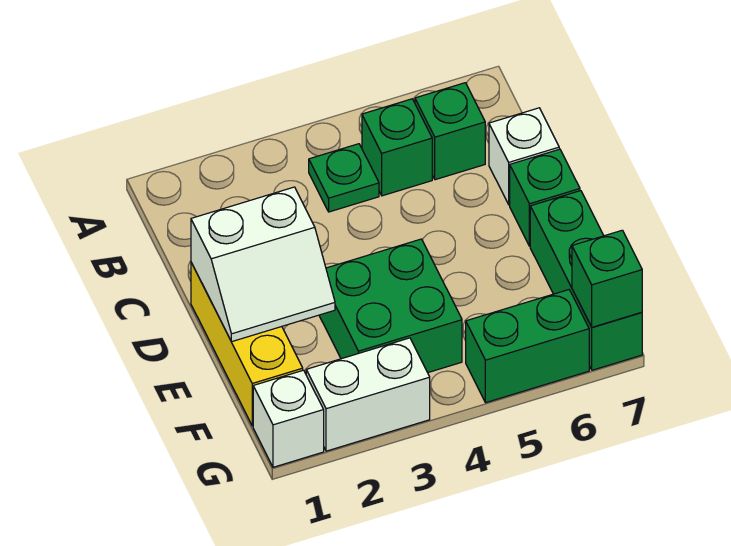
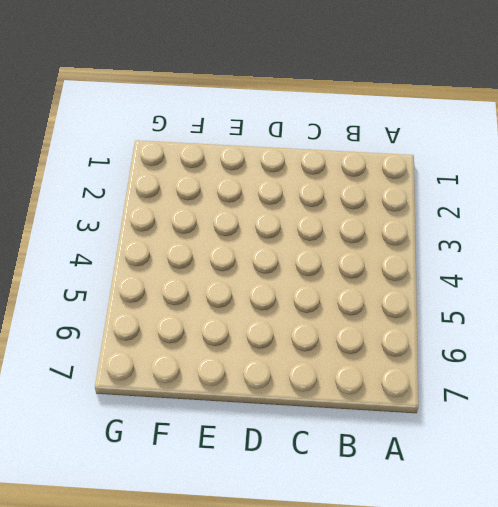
none -> green plate B4 level 1
none -> green brick B5 level 1
none -> green brick B6 level 1

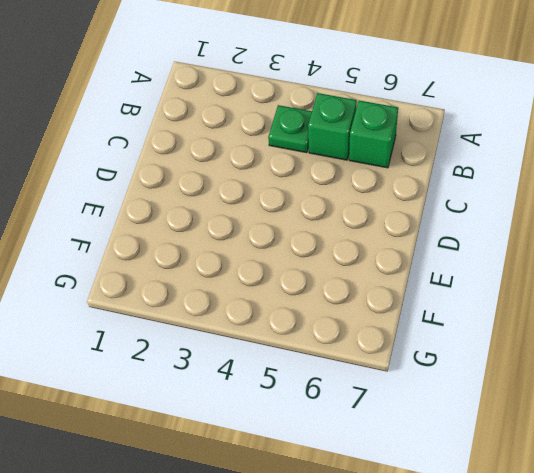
none -> white brick C7 level 1
none -> yellow brick D1:F1 level 1
none -> green brick D7 level 1

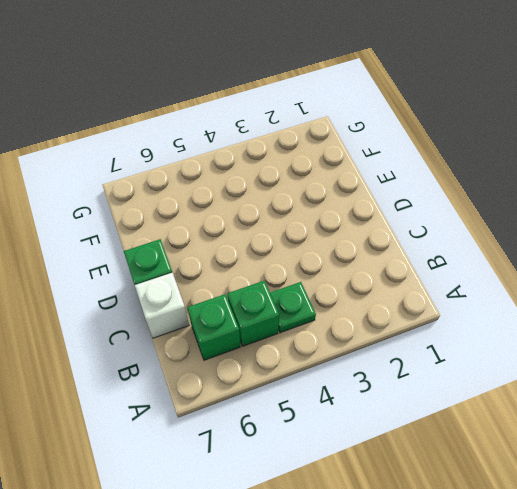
none -> yellow brick D1:F1 level 1
none -> green brick E3:F4 level 1
none -> green brick E7:G7 level 1

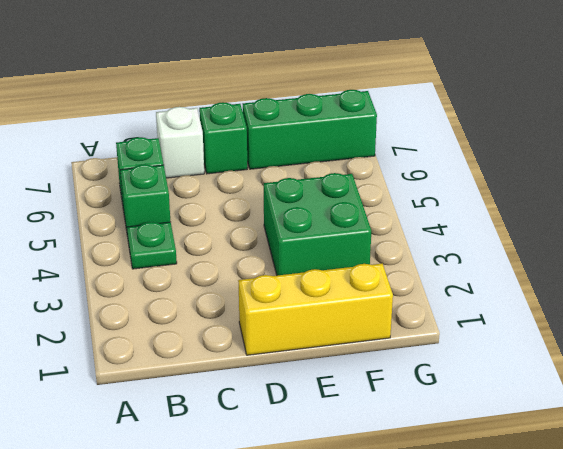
none -> white brick G1 level 1
none -> white brick G2:G3 level 1
none -> green brick G5:G6 level 1

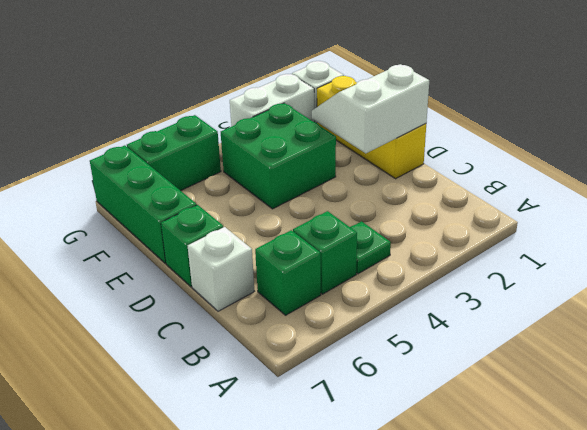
none -> green brick G7 level 2

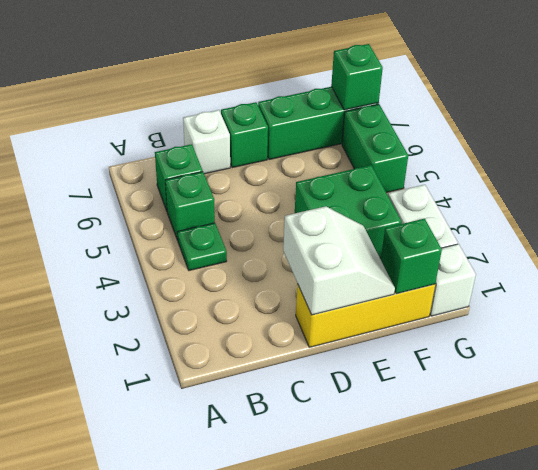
green brick F1 level 2 -> none

